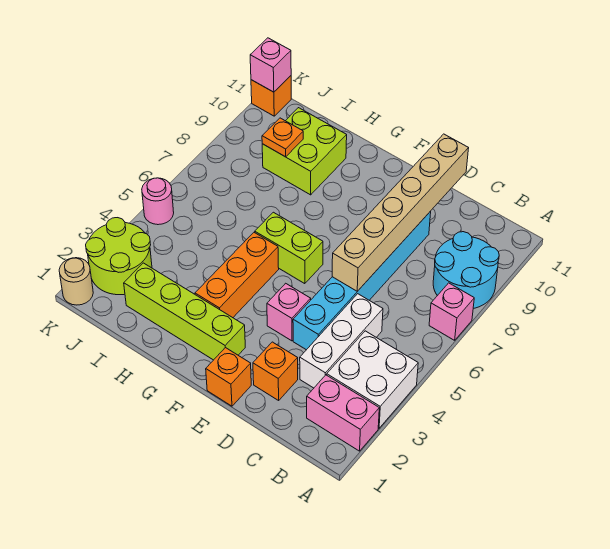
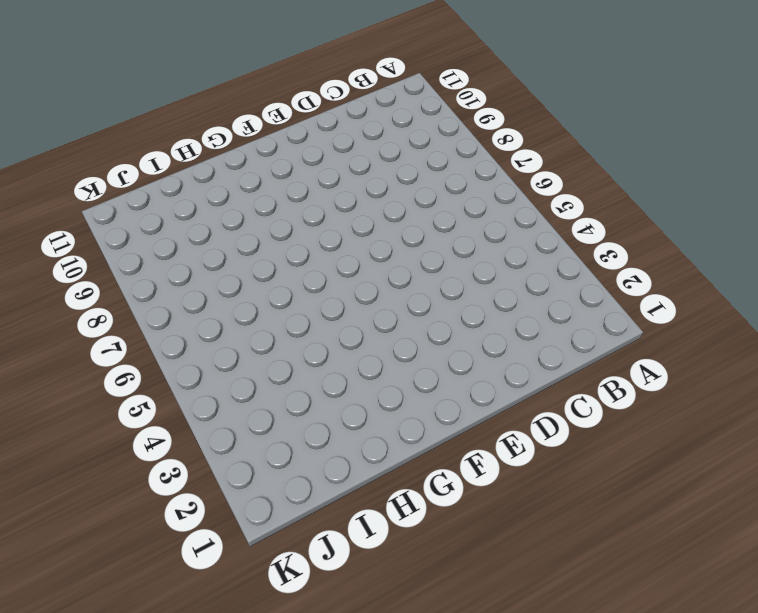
none -> pink brick A2:B2 level 1
none -> white brick A3:B4 level 1
none -> pink brick A7 level 1

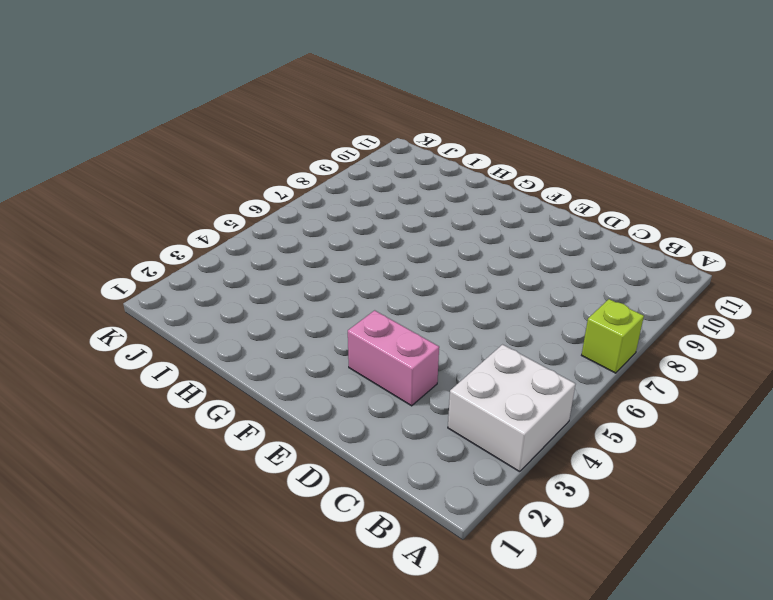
lime brick A7 level 1 -> pink brick A7 level 1
pink brick D3:E3 level 1 -> pink brick A2:B2 level 1
none -> cyan round brick A8:B9 level 1
none -> white brick C3:C5 level 1
none -> orange brick D2 level 1

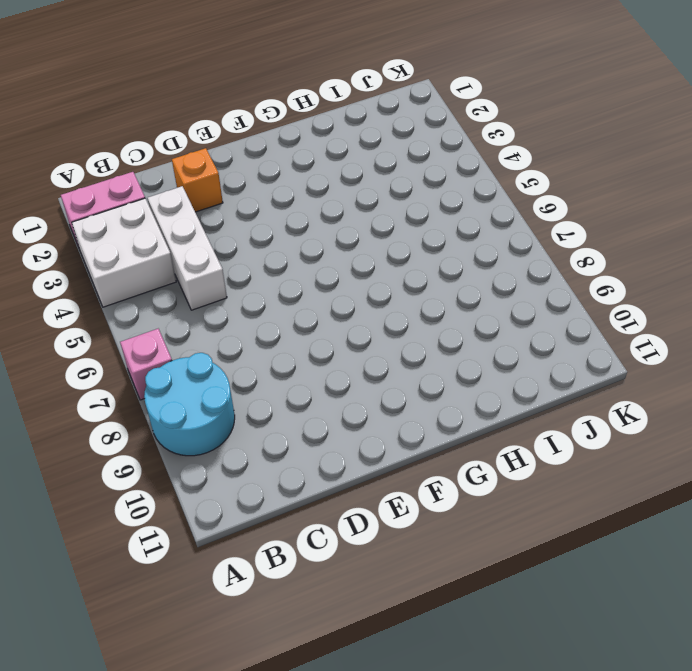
none -> cyan brick D4:D9 level 1
none -> orange brick E1 level 1
none -> pink brick E4 level 1

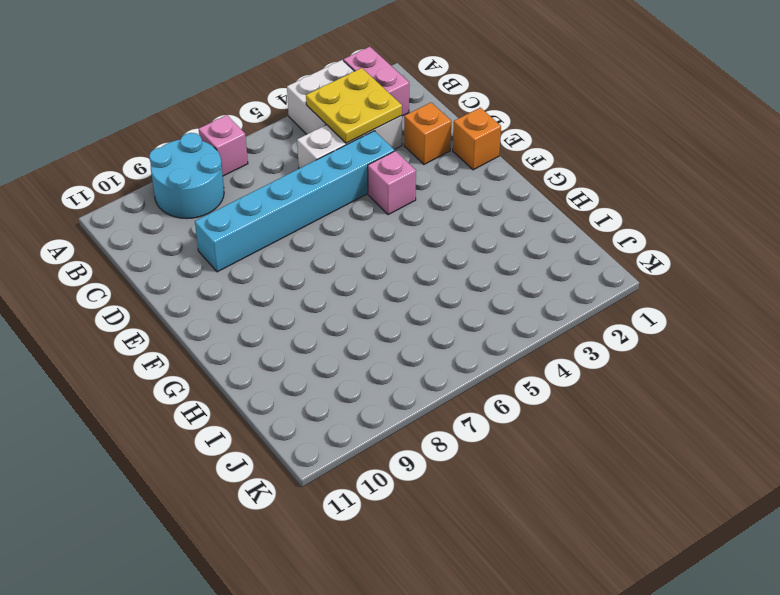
yellow plate B3:C4 level 2 -> none
none -> lime brick F2:I2 level 1
none -> lime brick F6:G6 level 1
none -> orange brick G3:G5 level 1

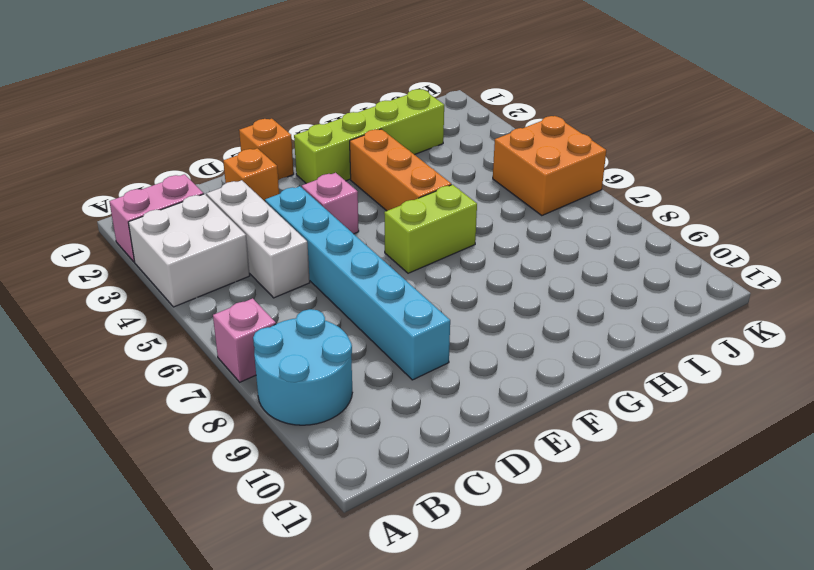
orange brick J5:K6 level 1 -> pink round brick K5 level 1
none -> lime brick H9:I10 level 1
none -> lime round brick J2:K3 level 1
none -> tan round brick K1 level 1

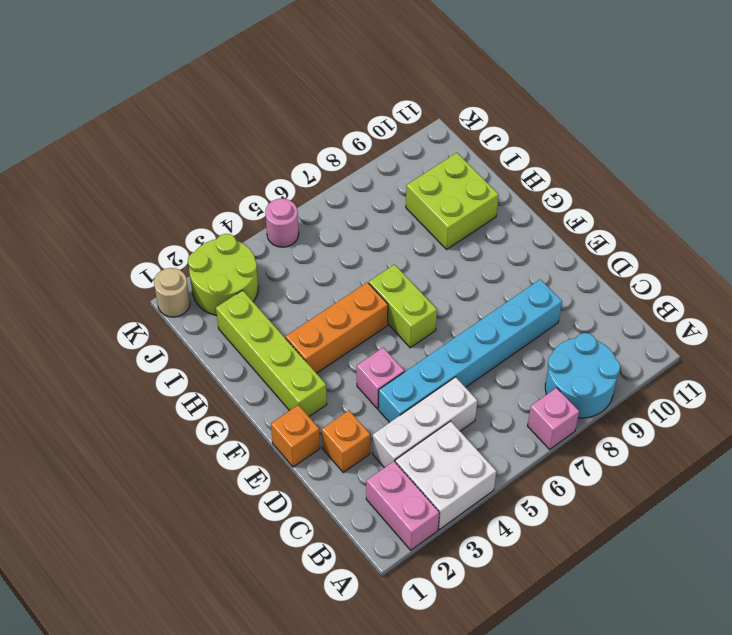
none -> orange brick K11 level 1
none -> tan brick D6:D11 level 2
none -> orange plate I9 level 2

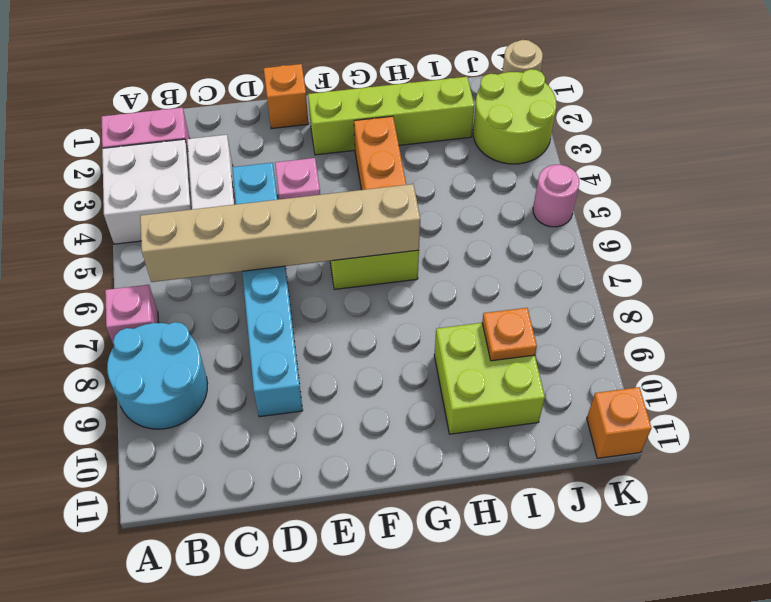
tan brick B6:G6 level 2 -> tan brick D6:D11 level 2
none -> orange brick D2 level 1
none -> pink brick K11 level 2

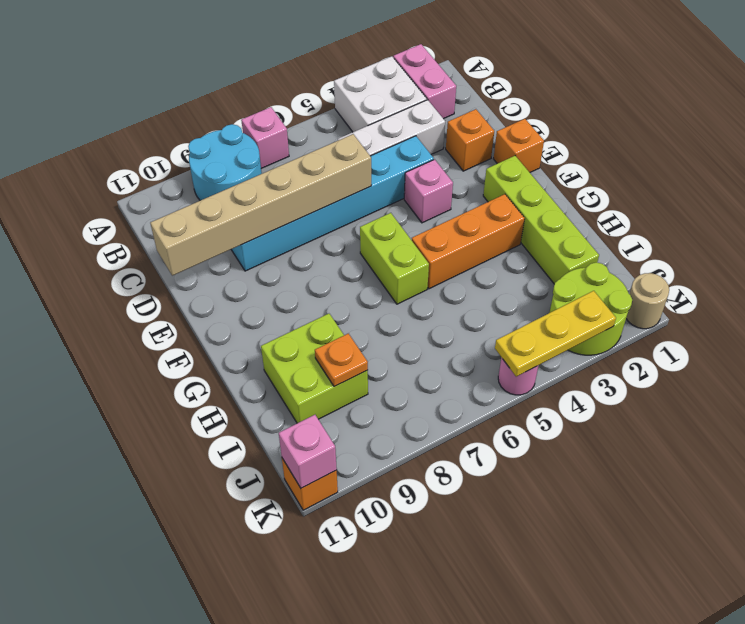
yellow plate K3:K5 level 2 -> none

